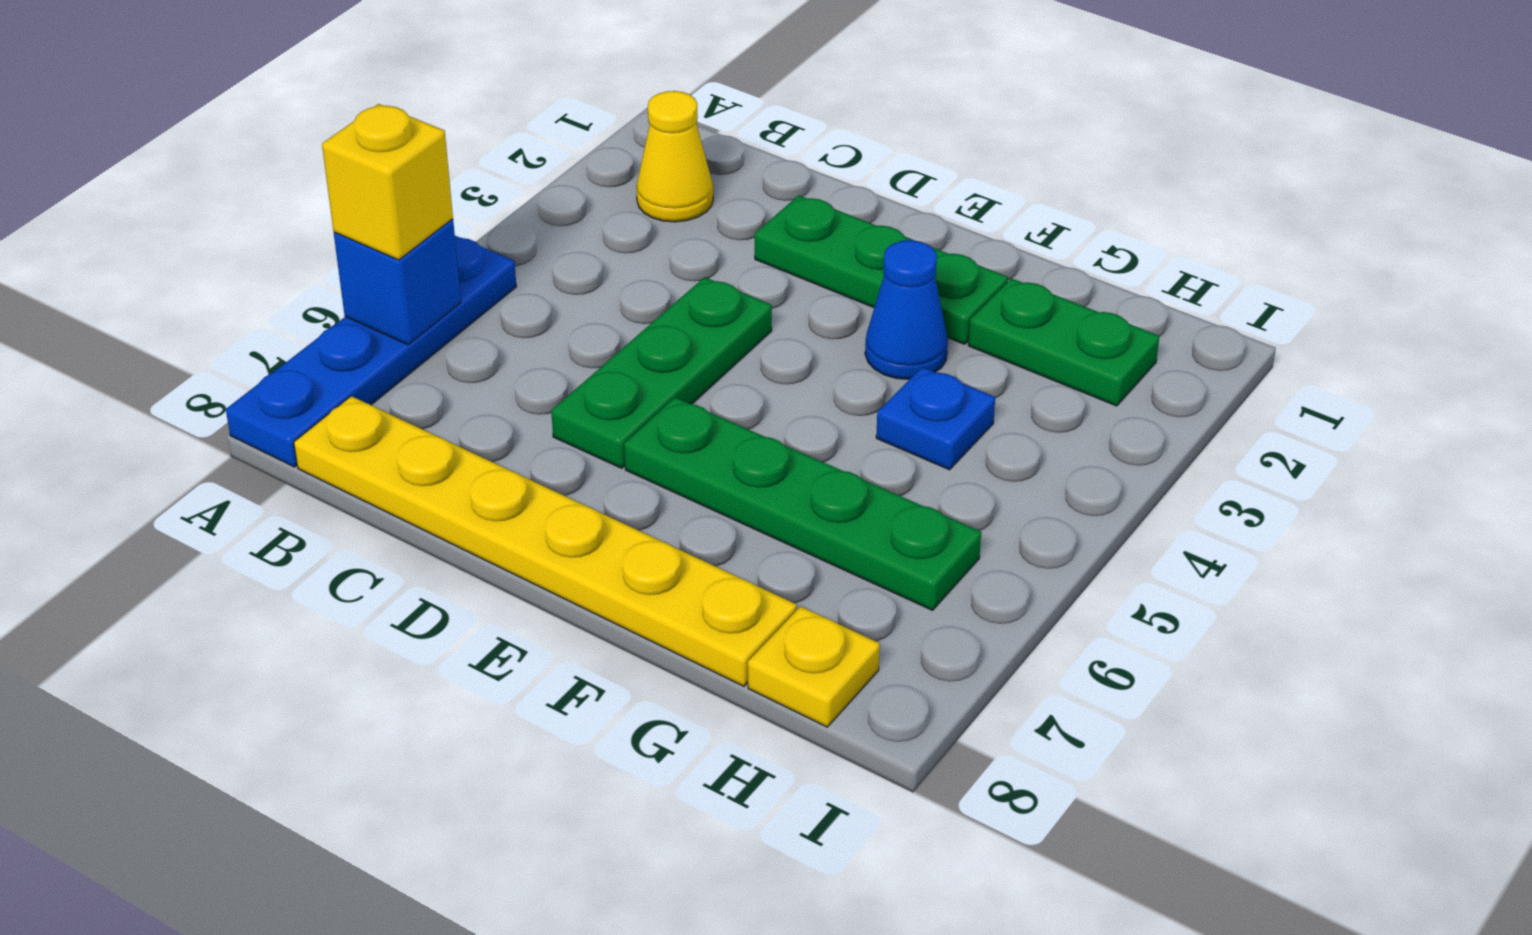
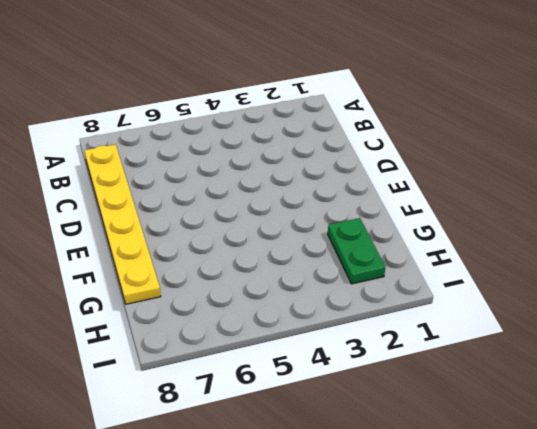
none -> blue plate A5:A8 level 1
none -> yellow cone B2 level 1
none -> green plate D2:F2 level 1

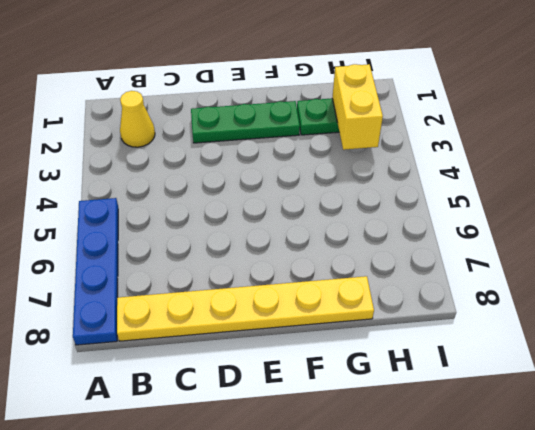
yellow brick H2:H3 level 2 -> none
none -> green plate D4:D6 level 1
none -> green plate E6:H6 level 1
none -> blue cone F3 level 1

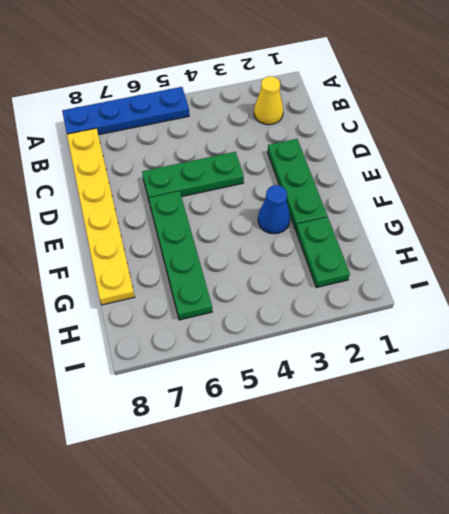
none -> blue plate G4 level 1
none -> yellow plate H8 level 1
none -> blue brick A6 level 2

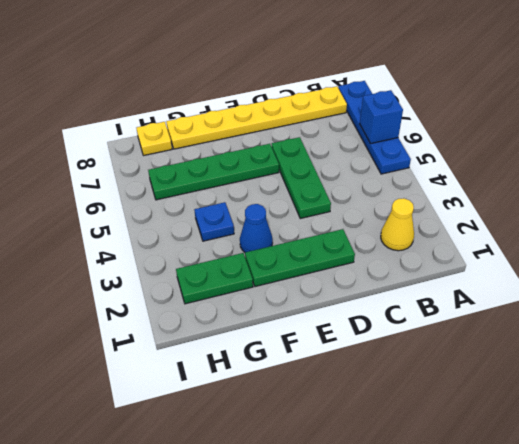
none -> yellow brick A6 level 3

